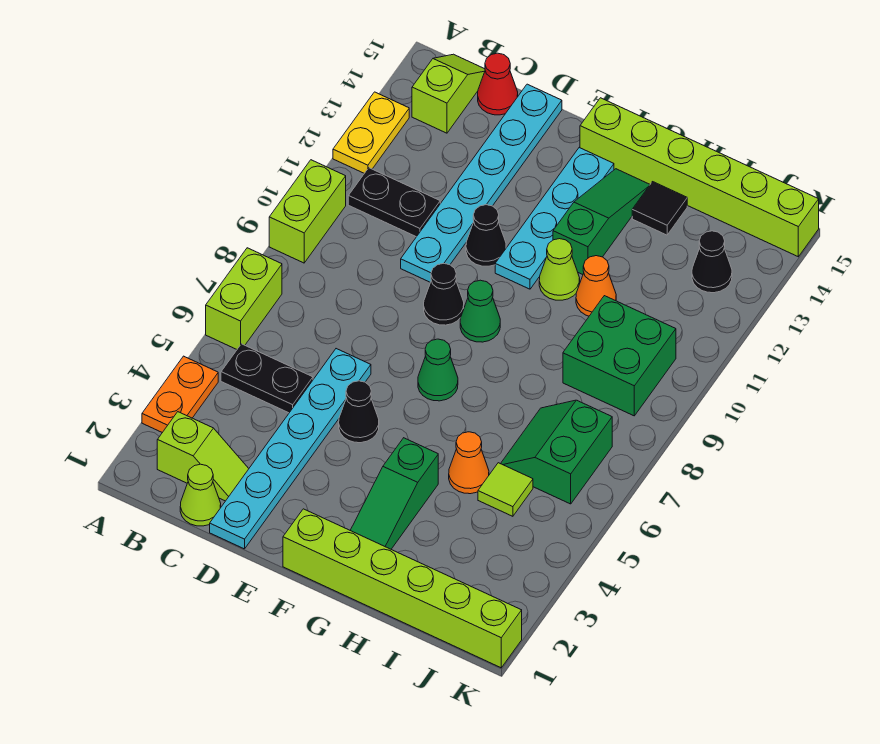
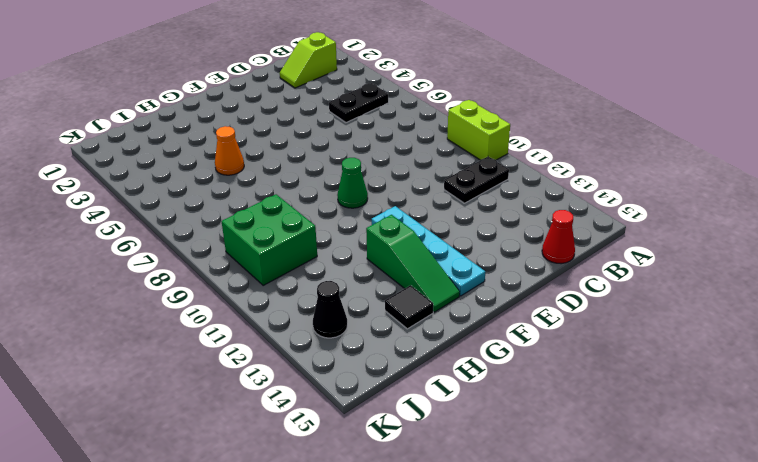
none -> orange plate A3:A4 level 1
none -> lime brick A6:A7 level 1
none -> yellow plate A12:A13 level 1
none -> lime slope B14:B15 level 1 top 14

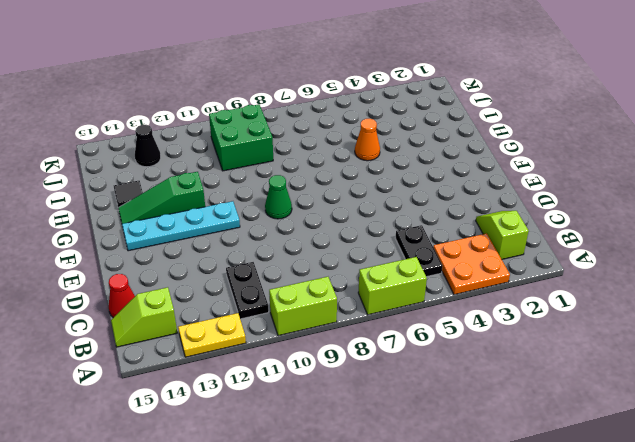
orange plate A3:B4 level 1 -> orange plate A3:A4 level 1
none -> lime cone C1 level 1
none -> cyan plate D1:D6 level 1
none -> cyan plate D10:D15 level 1
none -> black cone E5 level 1

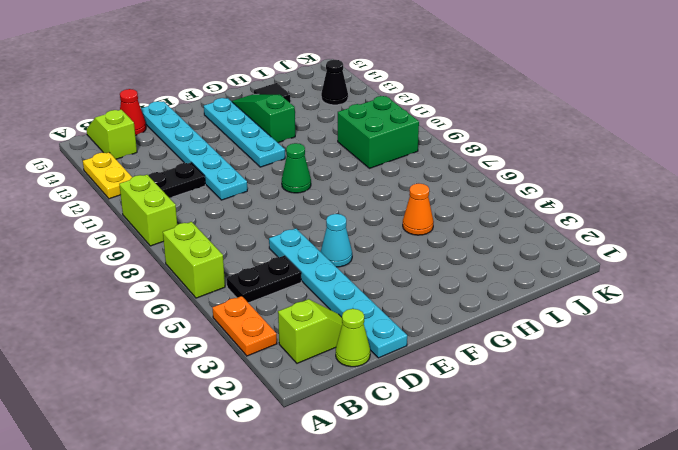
cyan cone E5 level 1 -> black cone E5 level 1
none -> black cone E9 level 1
none -> black cone E11 level 1
none -> lime brick F1:K1 level 1
none -> green cone F7 level 1

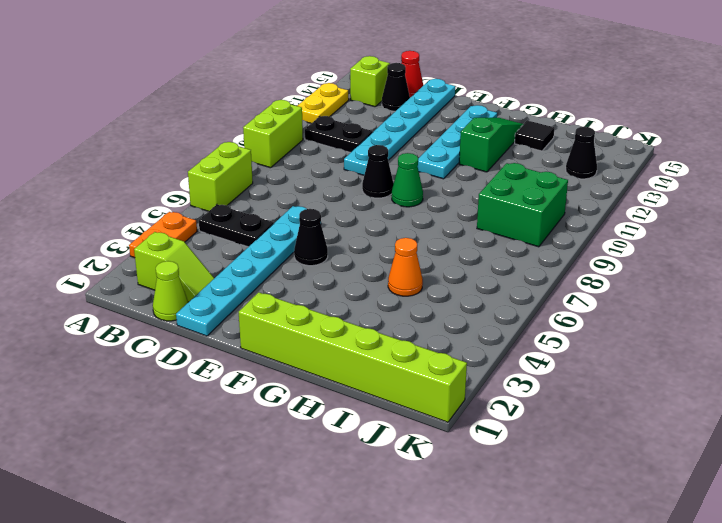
black cone C14 level 1 -> black cone E11 level 1
none -> green cone F7 level 1
none -> lime brick F15:K15 level 1
none -> green slope G2:G4 level 1 top 4
none -> lime cone G11 level 1

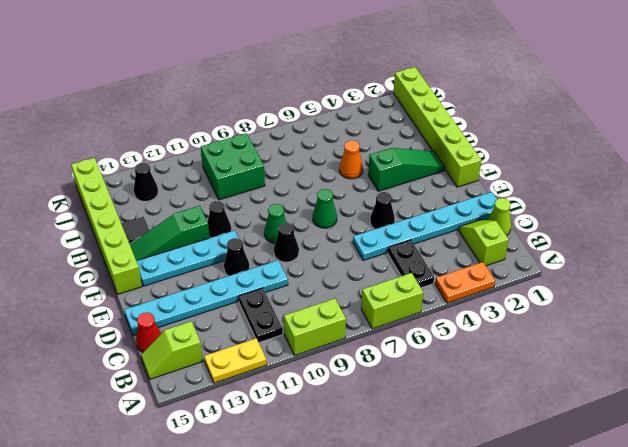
black cone G11 level 1 -> lime cone G11 level 1
none -> orange cone H11 level 1
none -> lime tile I5 level 1
none -> green slope I6:J7 level 1 top J

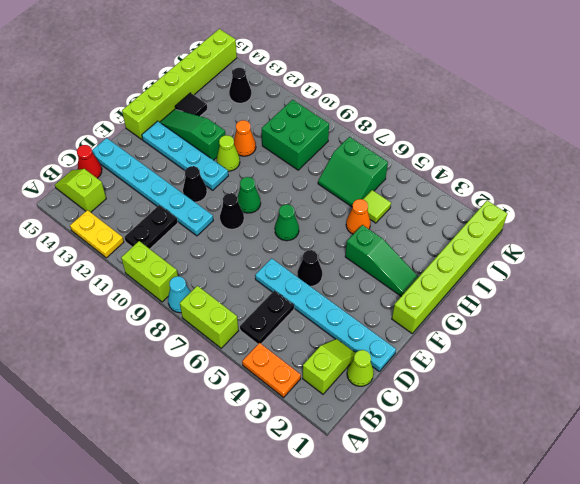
cyan cone A8 level 1 -> none

